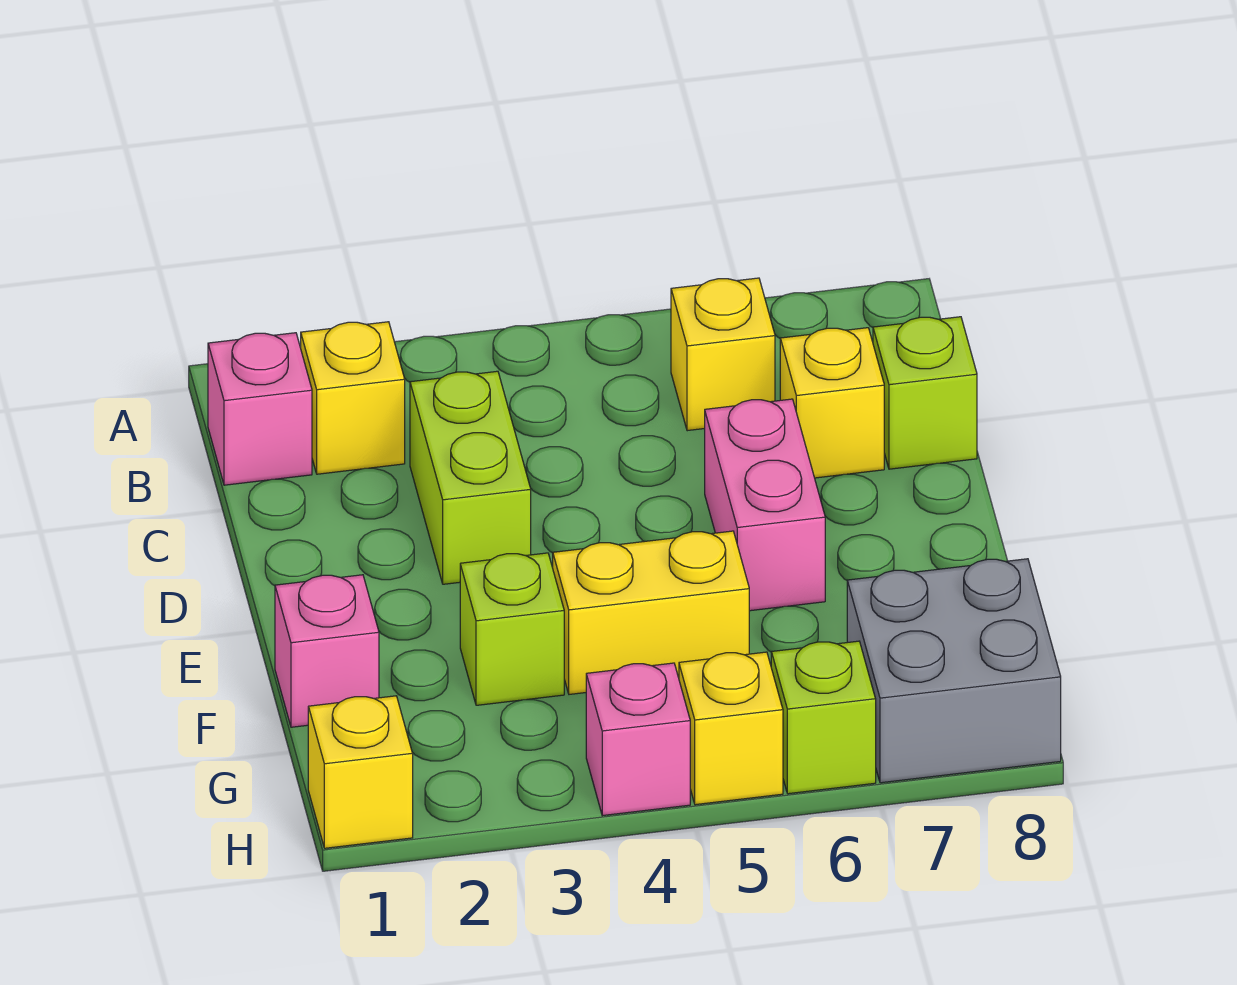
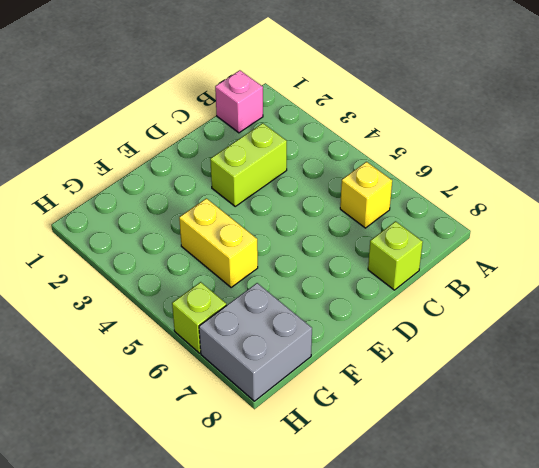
none -> yellow brick B2 level 1
none -> yellow brick C7 level 1
none -> pink brick D6:E6 level 1

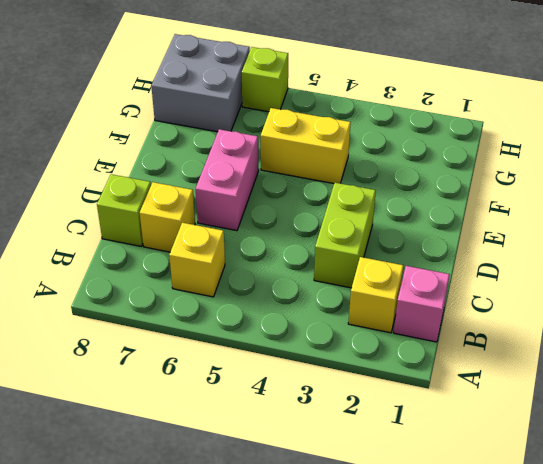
none -> pink brick F1 level 1
none -> lime brick F3 level 1
none -> yellow brick H1 level 1

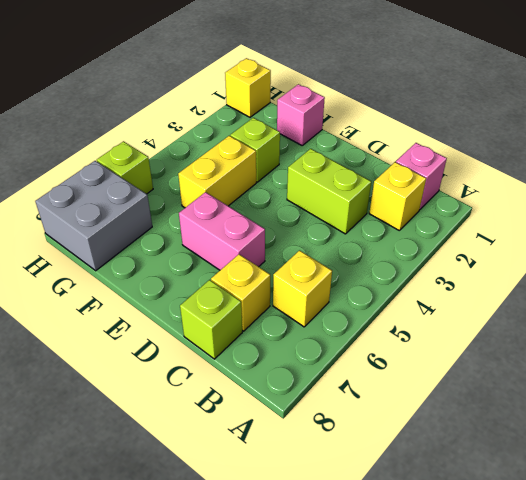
none -> pink brick H4 level 1
none -> yellow brick H5 level 1

